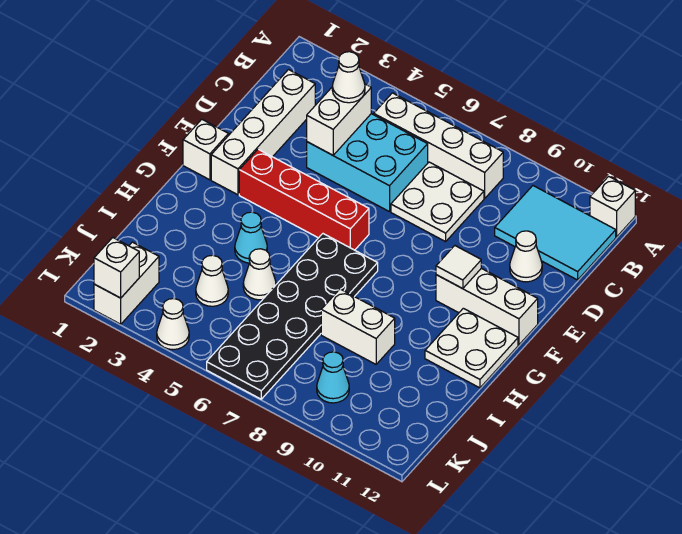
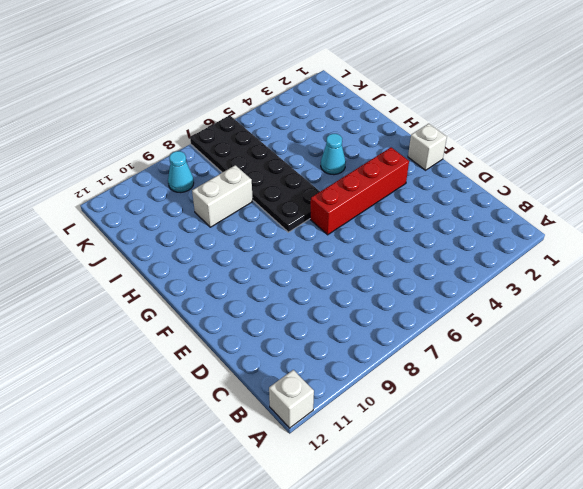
none -> white brick B5:B8 level 1
none -> cyan tile B10:C12 level 1
none -> white brick C2:F2 level 1

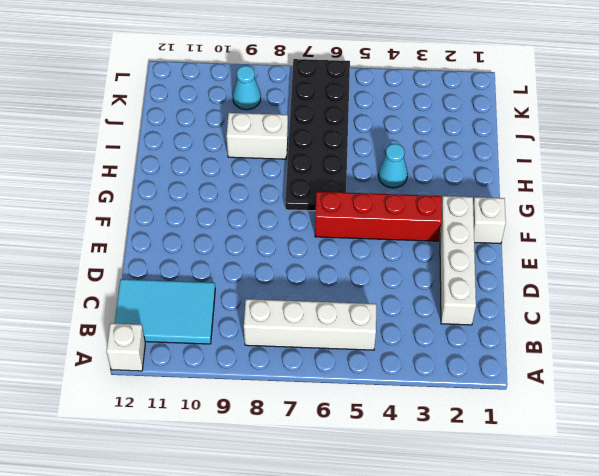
none -> cyan brick C4:D6 level 1
none -> white plate C7:D8 level 1
none -> white cone D11 level 1

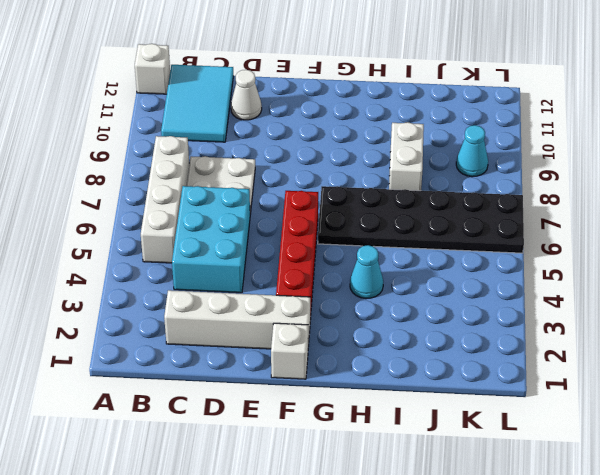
none -> white brick F10:F12 level 1
none -> white plate G11:H12 level 1
none -> white cone I5 level 1

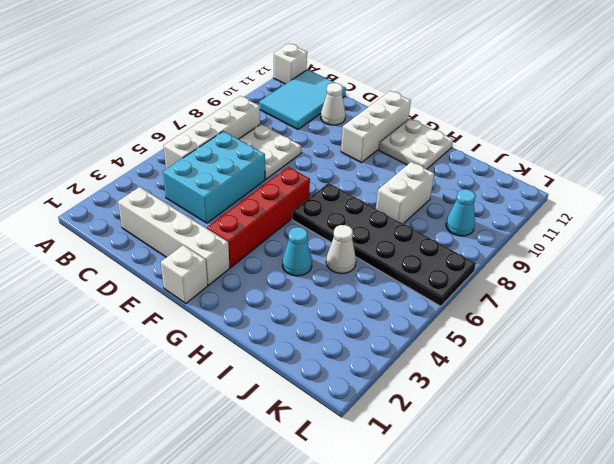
none -> white cone J4 level 1
none -> white brick K2:L2 level 1
none -> white cone L4 level 1

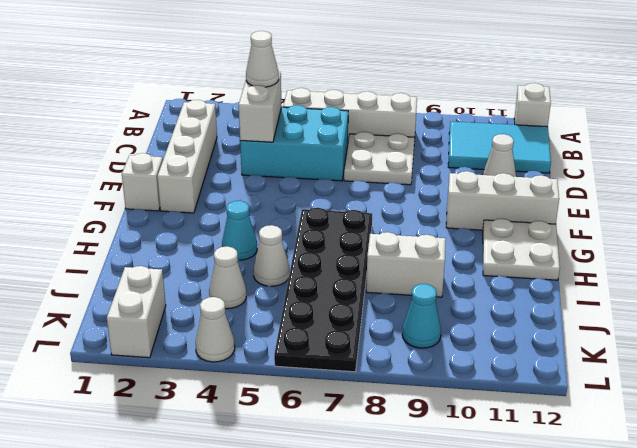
none -> red brick F3:F6 level 1
none -> white tile F10 level 2
none -> white brick L2 level 2

